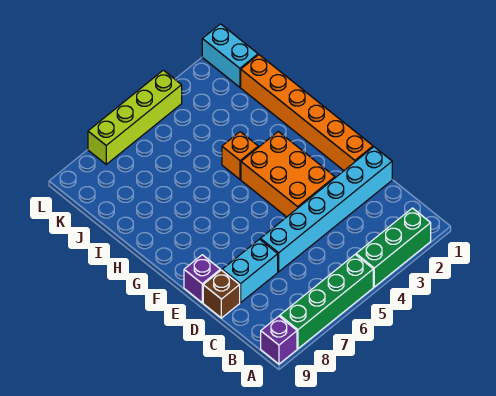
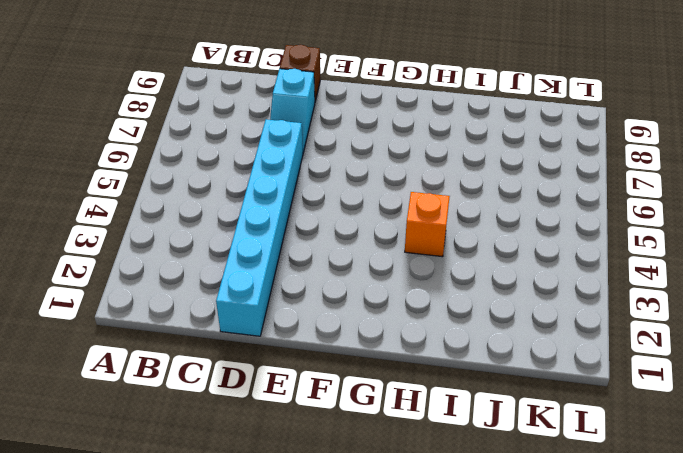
cyan slope D7:D8 level 1 top 8 -> cyan brick D7:D8 level 1
none -> green brick A2:A4 level 1
none -> green brick A5:A8 level 1
none -> purple brick A9 level 1

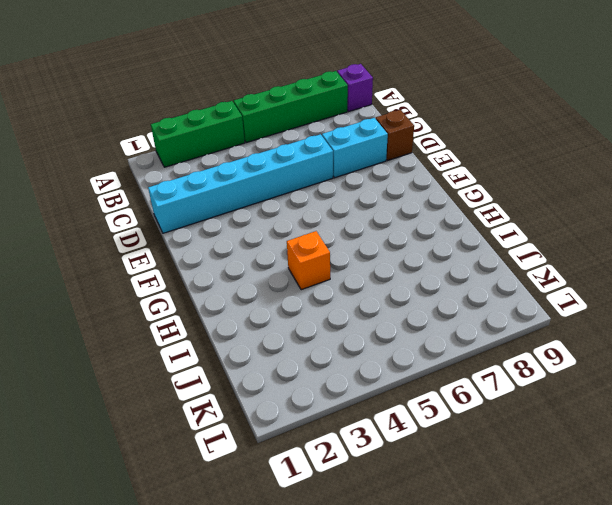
none -> orange brick E1:J1 level 1
none -> orange brick E3:G4 level 1
none -> purple brick E9 level 1

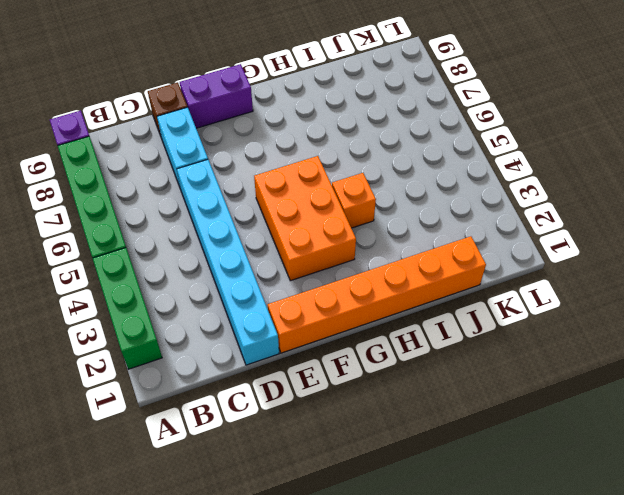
purple brick E9:F9 level 1 -> purple brick E9 level 1
orange brick F3:G5 level 1 -> orange brick E3:G4 level 1
none -> cyan brick K1:L1 level 1
none -> lime brick L4:L7 level 1

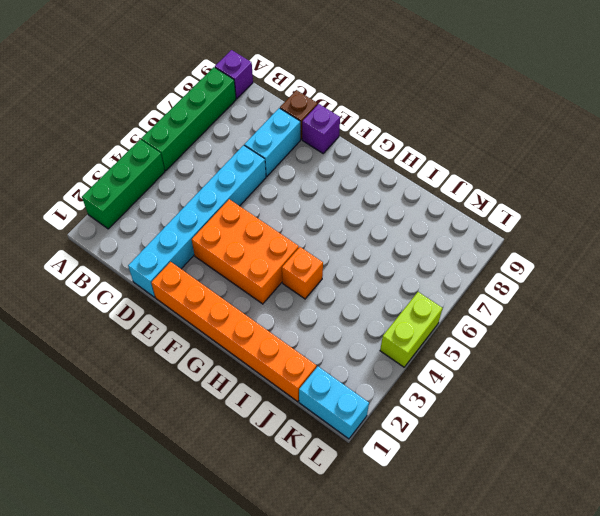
lime brick L4:L5 level 1 -> lime brick L4:L7 level 1

